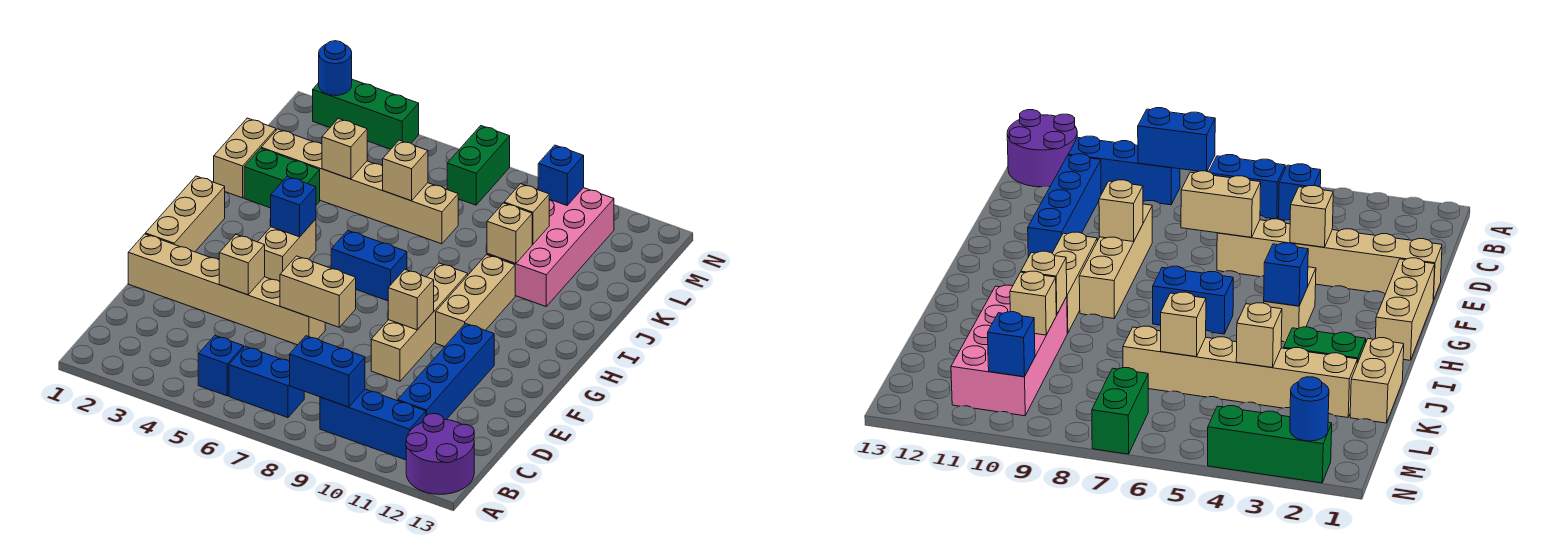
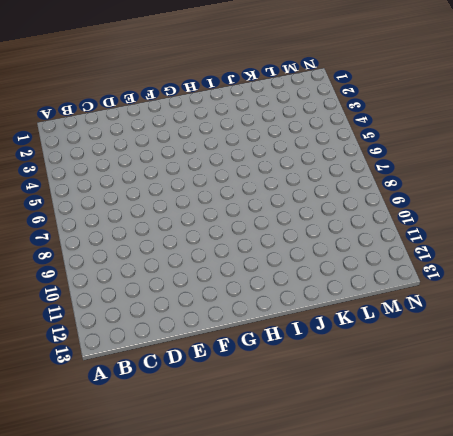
none -> purple round brick A12:B13 level 1
none -> blue brick B5 level 1
none -> blue brick B6:B7 level 1

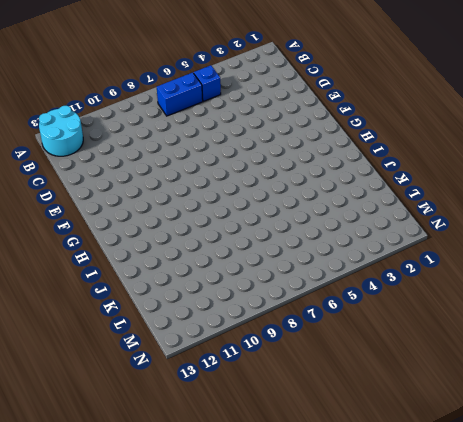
cyan round brick A12:B13 level 1 -> purple round brick A12:B13 level 1
none -> blue brick B9:B11 level 1
none -> blue brick C11:F11 level 1
none -> tan brick E1:E6 level 1

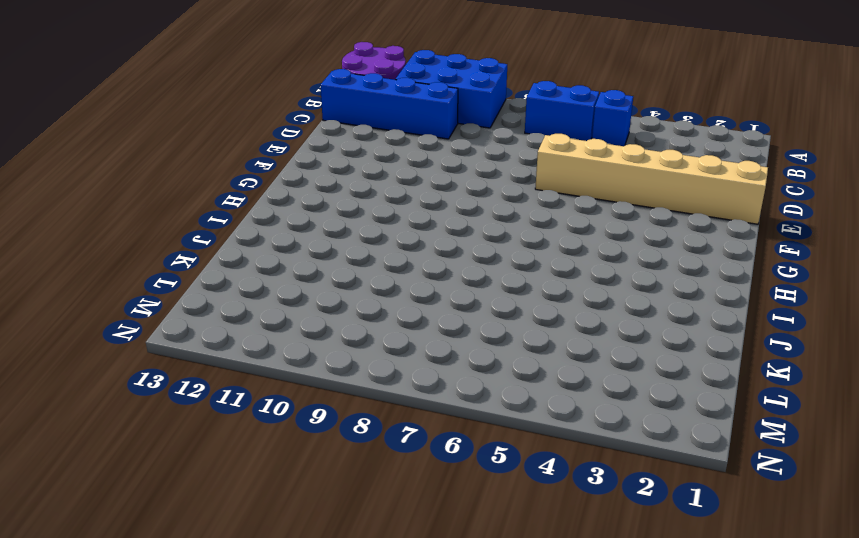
blue brick A9:B11 level 1 -> blue brick B9:B11 level 1
blue brick C10:C13 level 1 -> blue brick C11:F11 level 1
none -> tan brick E9:H9 level 1
none -> tan brick F1:H1 level 1
none -> tan brick G4:H4 level 1

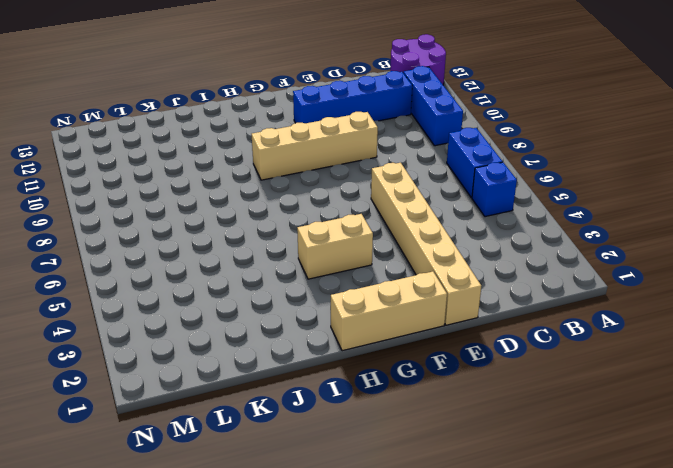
none -> tan brick G10:I10 level 1
none -> blue brick H6:H7 level 1
none -> tan brick J1:K1 level 1

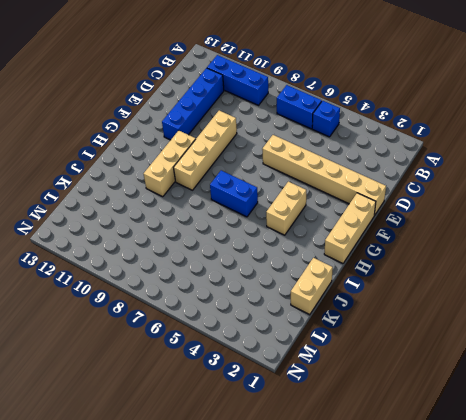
none -> purple round brick A12:B13 level 1
none -> green brick J2:J3 level 1
none -> pink brick J10:M11 level 1

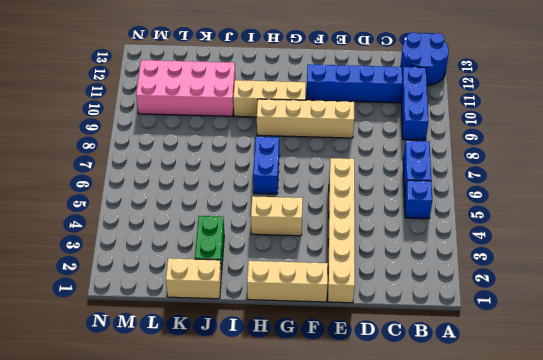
blue round brick A12:B13 level 1 -> purple round brick A12:B13 level 1
none -> tan brick K2:K7 level 1
none -> green brick M7:N7 level 1
none -> green brick N2:N4 level 1

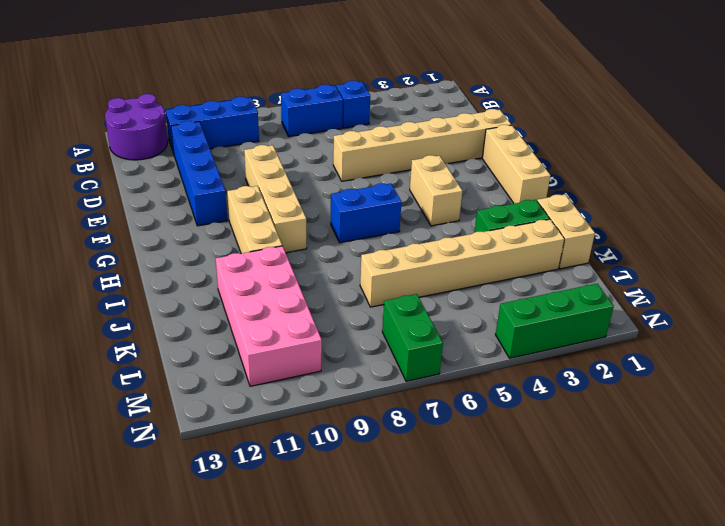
none -> blue brick B8:B9 level 2
none -> tan brick E4 level 2
none -> tan brick E6:E7 level 2

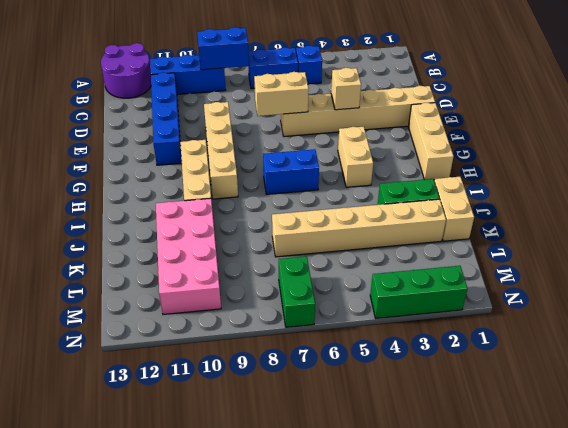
none -> tan brick F9 level 2
none -> blue brick H4 level 2
none -> tan brick J10 level 2

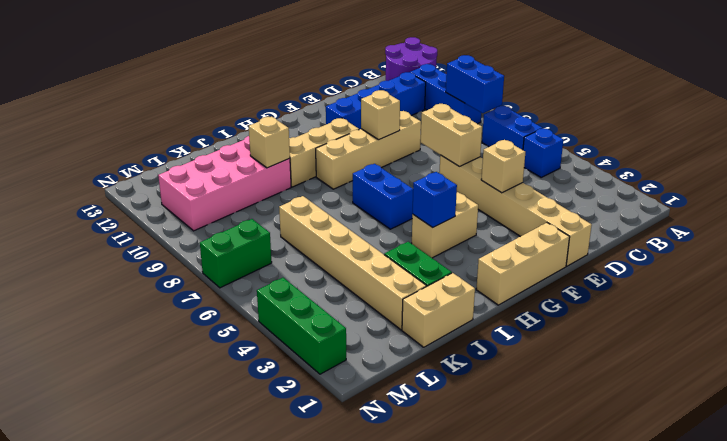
none -> tan brick K4 level 2
none -> tan brick K6 level 2
none -> tan brick K10 level 2

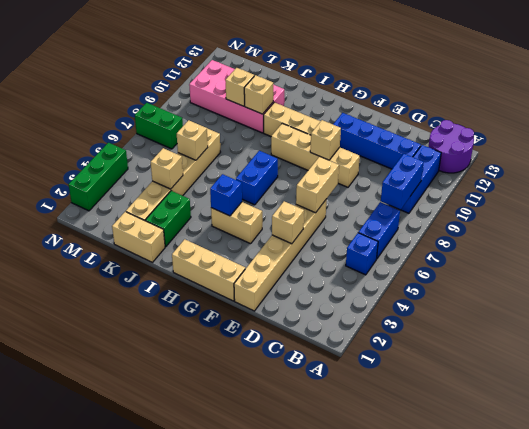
none -> blue brick M10 level 2
none -> blue round brick N2 level 2

